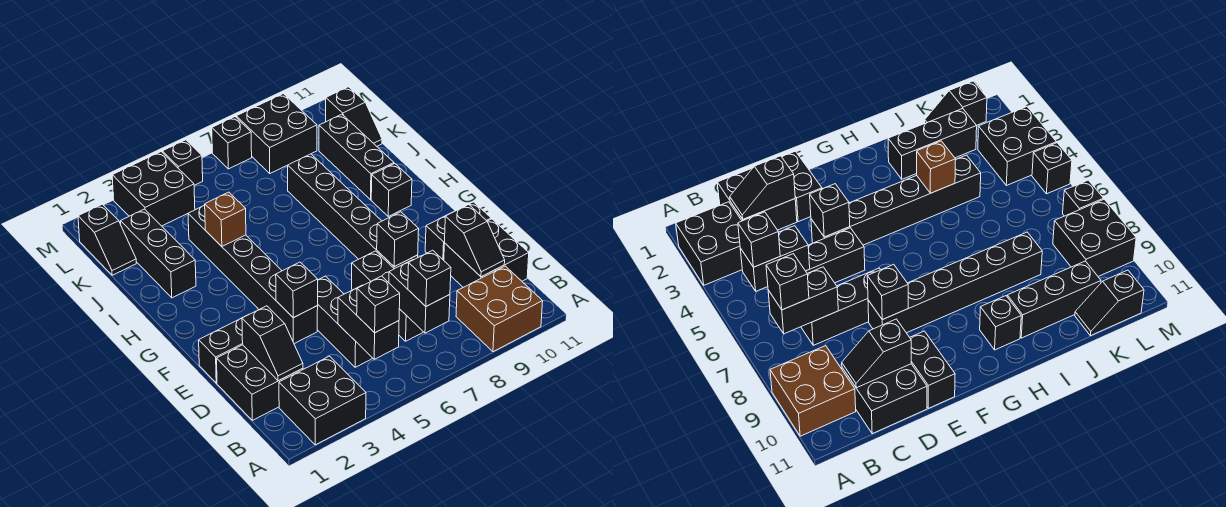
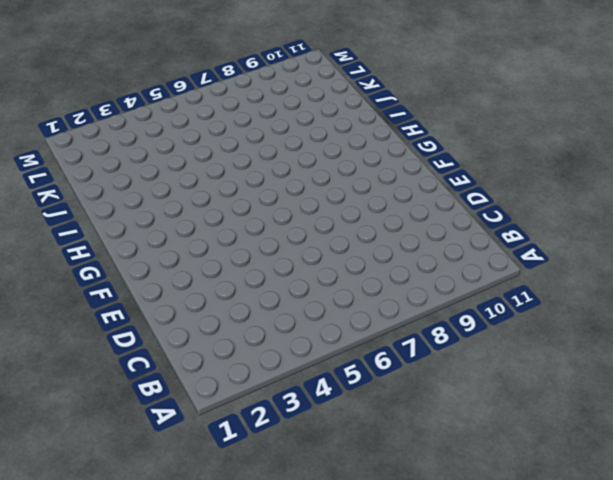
none -> black brick A2:B3 level 1
none -> brown brick A9:B10 level 1
none -> black brick C1:D2 level 1

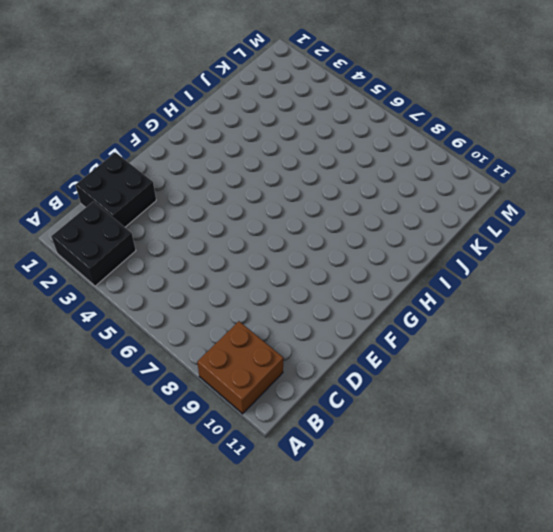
none -> black brick C5:E5 level 1
none -> black brick C7:E7 level 1
none -> black brick C10:D11 level 1

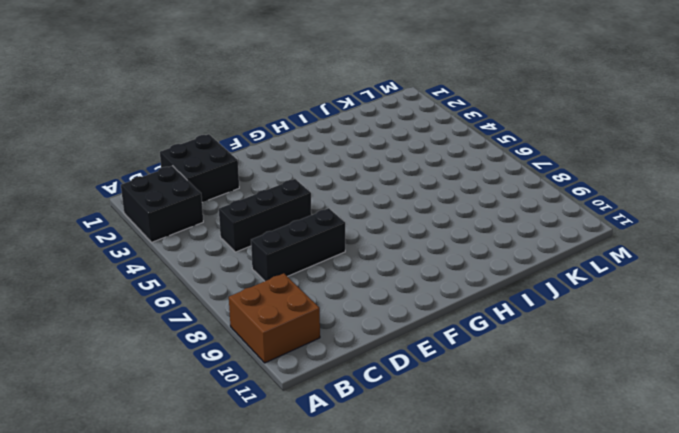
none -> black brick C10:D11 level 1
none -> black brick E1:E2 level 1
none -> black brick E4:J4 level 1

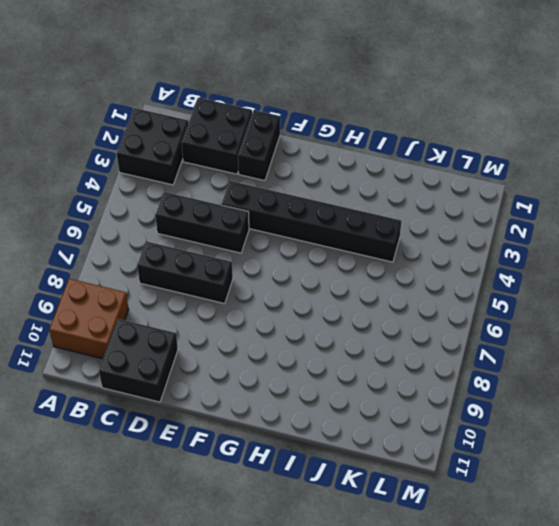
none -> black brick E8:J8 level 1
none -> black brick E10:E11 level 1
none -> black brick H10 level 1

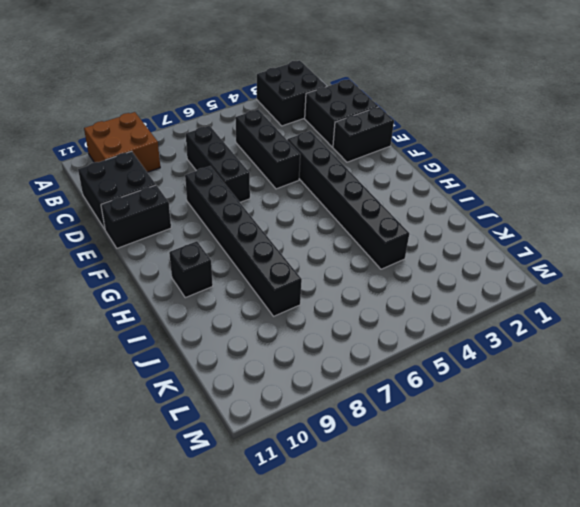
none -> black brick I2:K2 level 1
none -> black brick I10:K10 level 1
none -> black slope K1:L1 level 1 top L

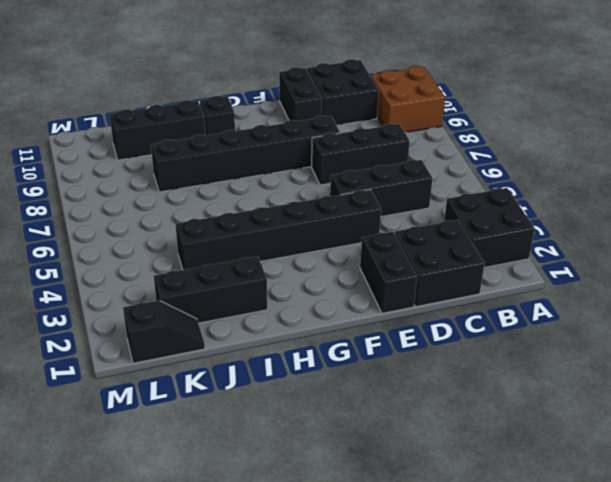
none -> black slope K11:L11 level 1 top L
none -> black brick L3:M4 level 1
none -> black brick L8:M9 level 1

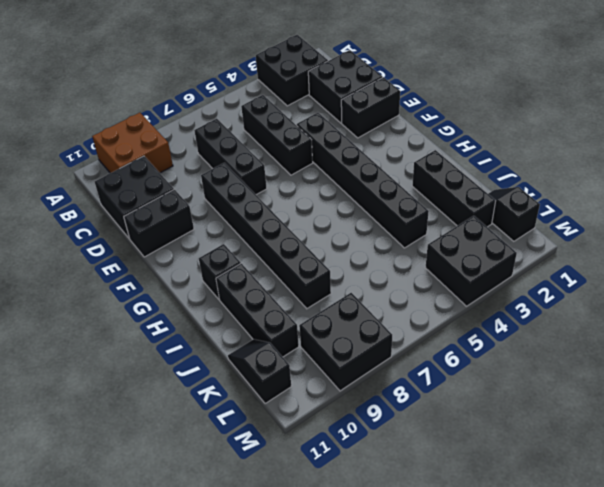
none -> black brick M5 level 1
none -> black brick M7 level 1
none -> black brick B5:C5 level 2

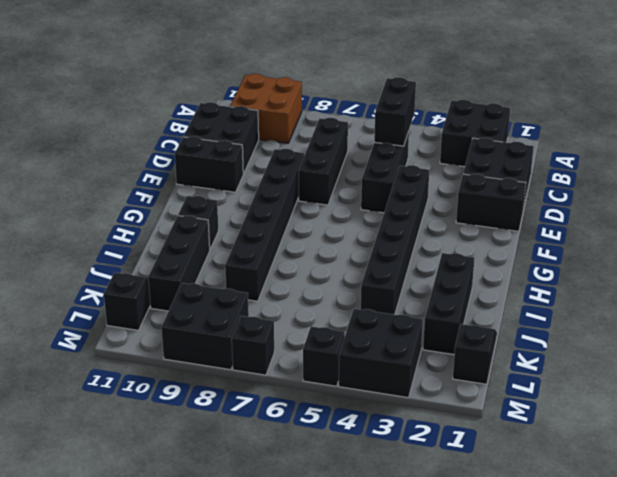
none -> black brick B7:C7 level 2
none -> black slope C2:D2 level 2 top D
none -> black slope C10:D10 level 2 top D

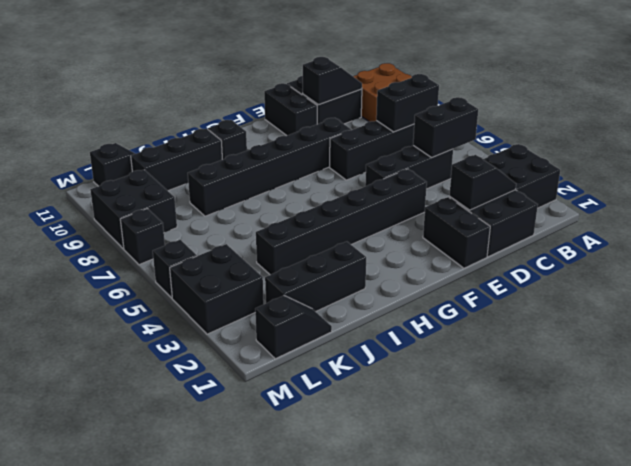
none -> black brick E4 level 2
none -> black brick E8 level 2
none -> brown brick I4 level 2

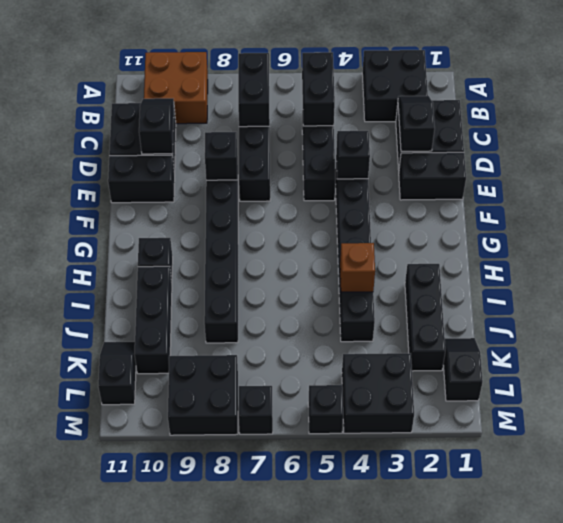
none -> black brick B5 level 3
none -> black brick B7 level 3

